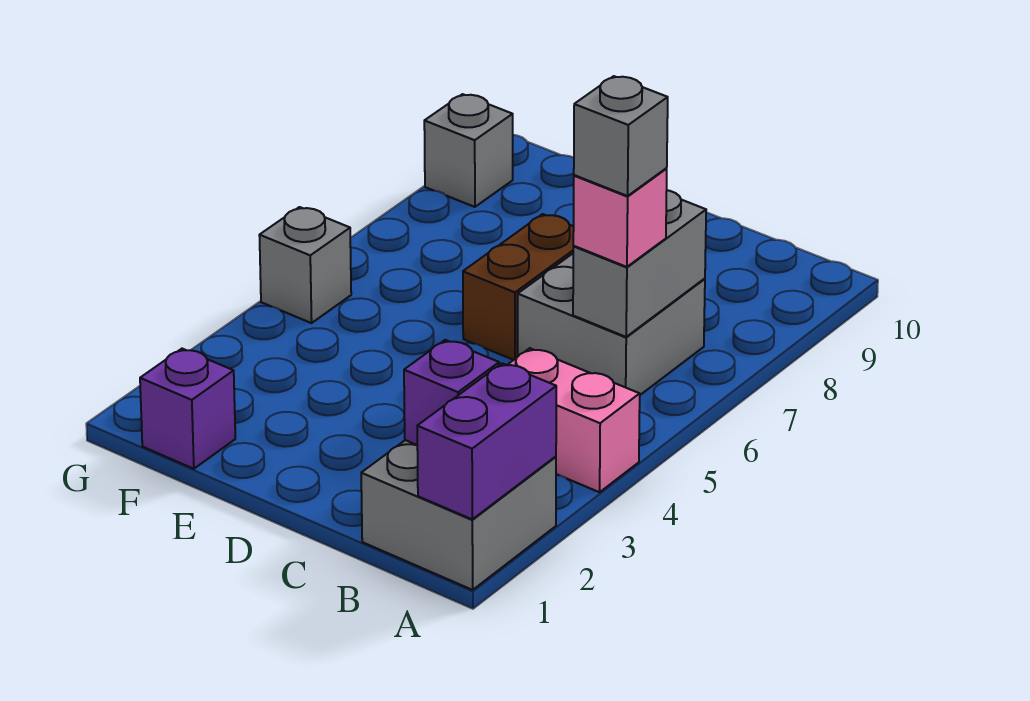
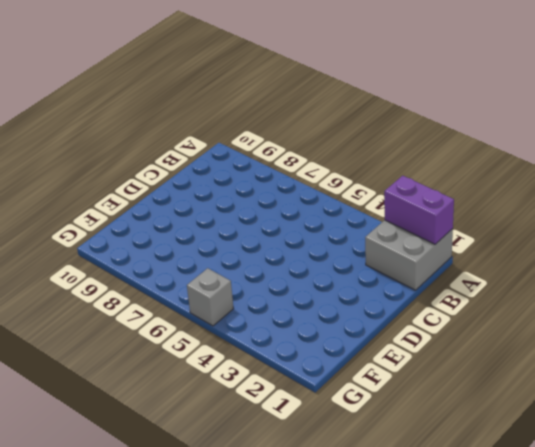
none -> pink brick A4:B4 level 1
none -> grey brick B6:C7 level 1
none -> brown brick D6:D7 level 1

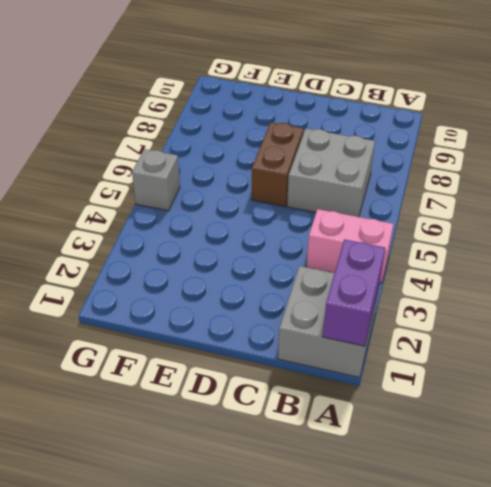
none -> purple brick F1 level 1
none -> grey brick G9 level 1
none -> purple brick B2 level 2

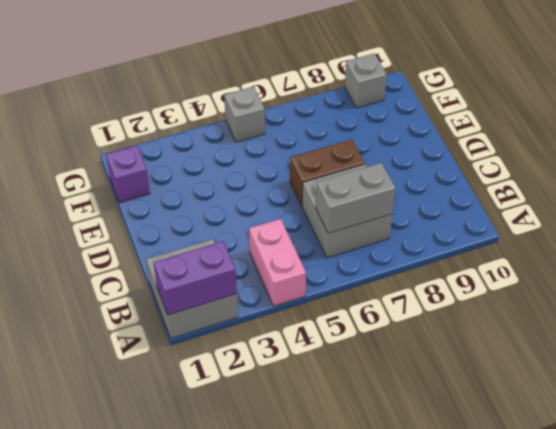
none -> purple brick B2 level 2
none -> pink brick B6 level 3
none -> grey brick B6 level 4

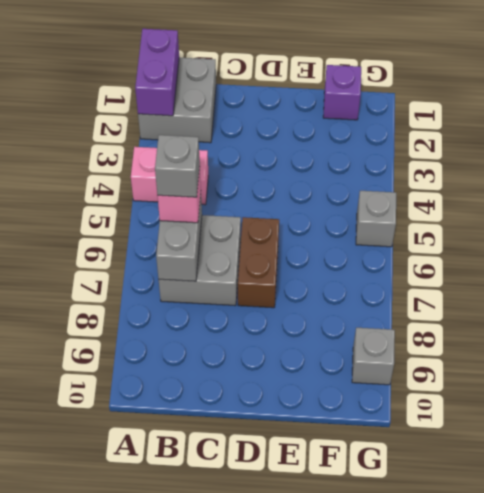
none -> purple brick B2 level 2

